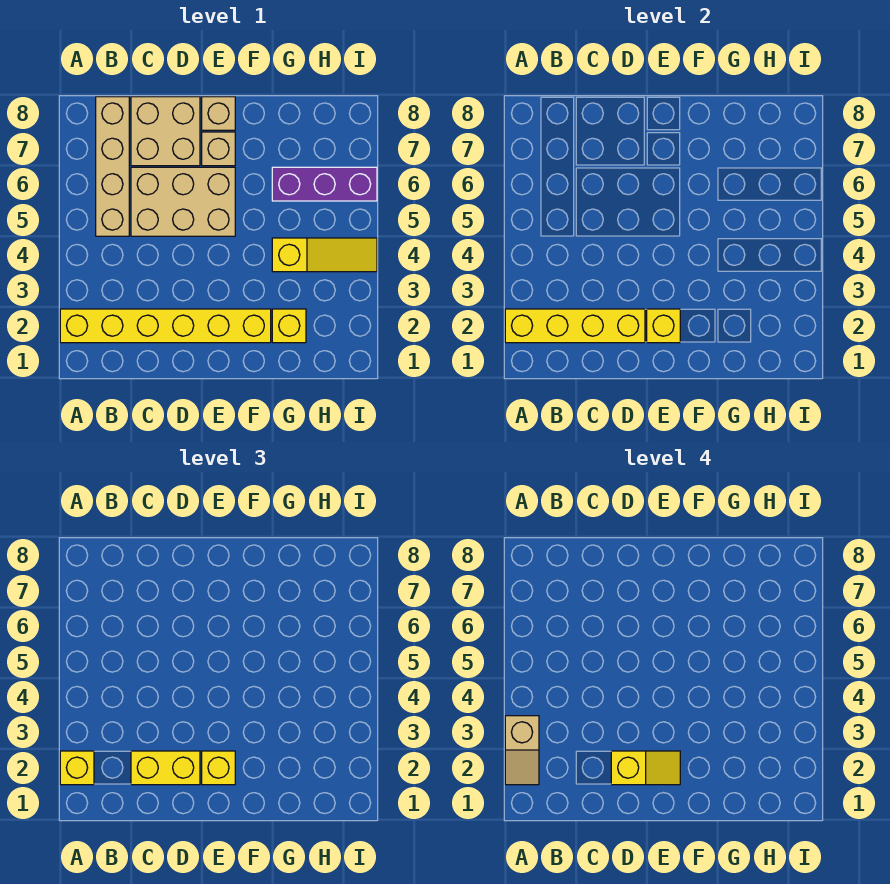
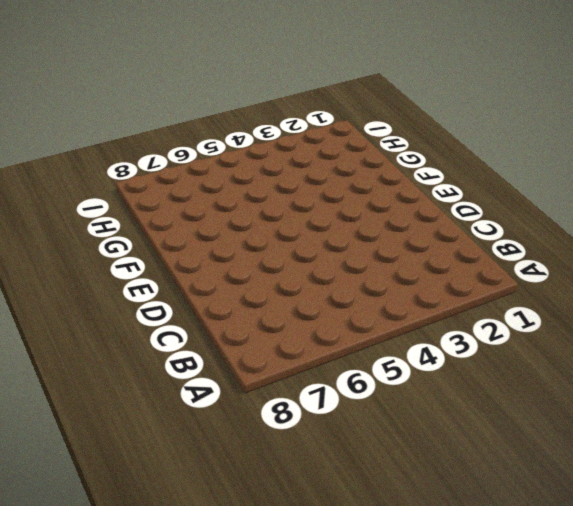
none -> yellow brick A2:F2 level 1
none -> tan brick B5:B8 level 1
none -> tan brick C5:E6 level 1

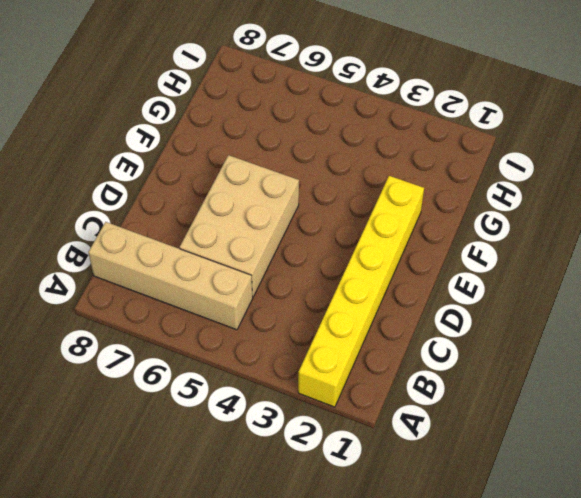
none -> tan brick C7:D8 level 1
none -> tan brick E7 level 1
none -> tan brick E8 level 1

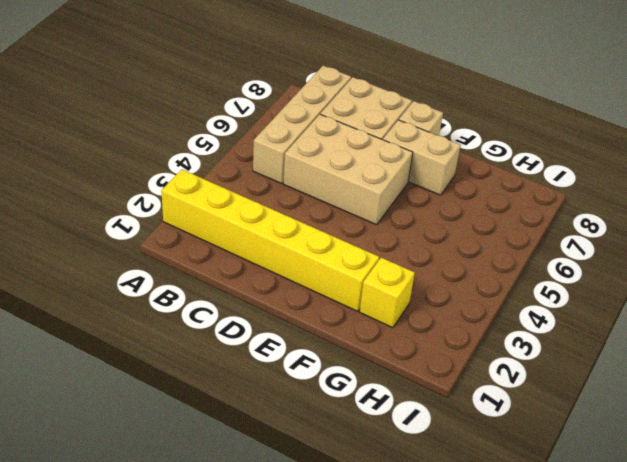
tan brick E7:F7 level 1 -> tan brick E7 level 1
none -> yellow slope G4:I4 level 1 top G
none -> purple brick G6:I6 level 1
none -> yellow brick A2:D2 level 2

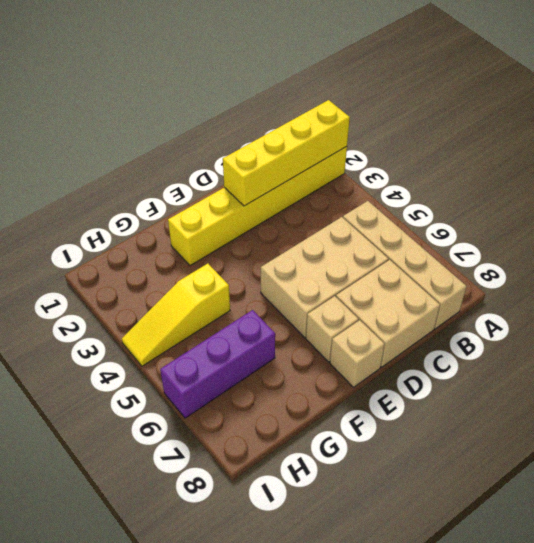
none -> yellow brick G2 level 1
none -> yellow brick E2 level 2
none -> yellow brick A2 level 3

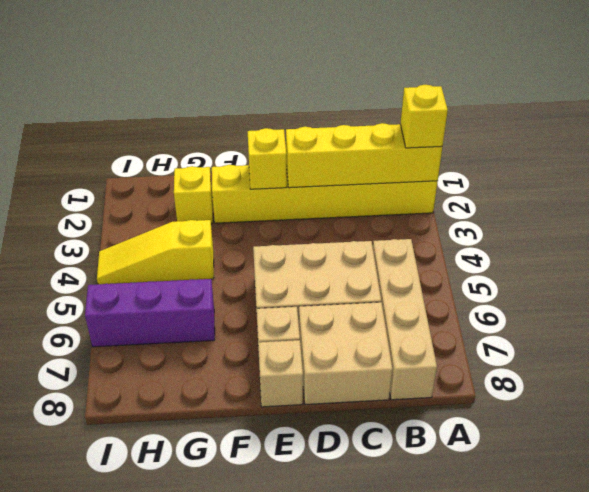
none -> yellow brick C2:D2 level 3
none -> yellow brick E2 level 3
none -> tan slope A2:A3 level 4 top 3

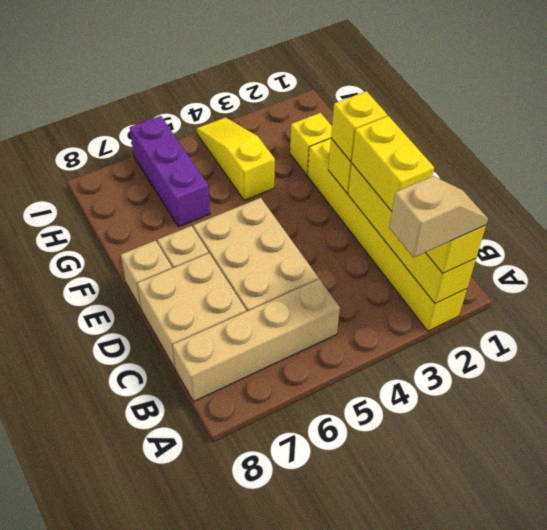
none -> yellow slope D2:E2 level 4 top D

